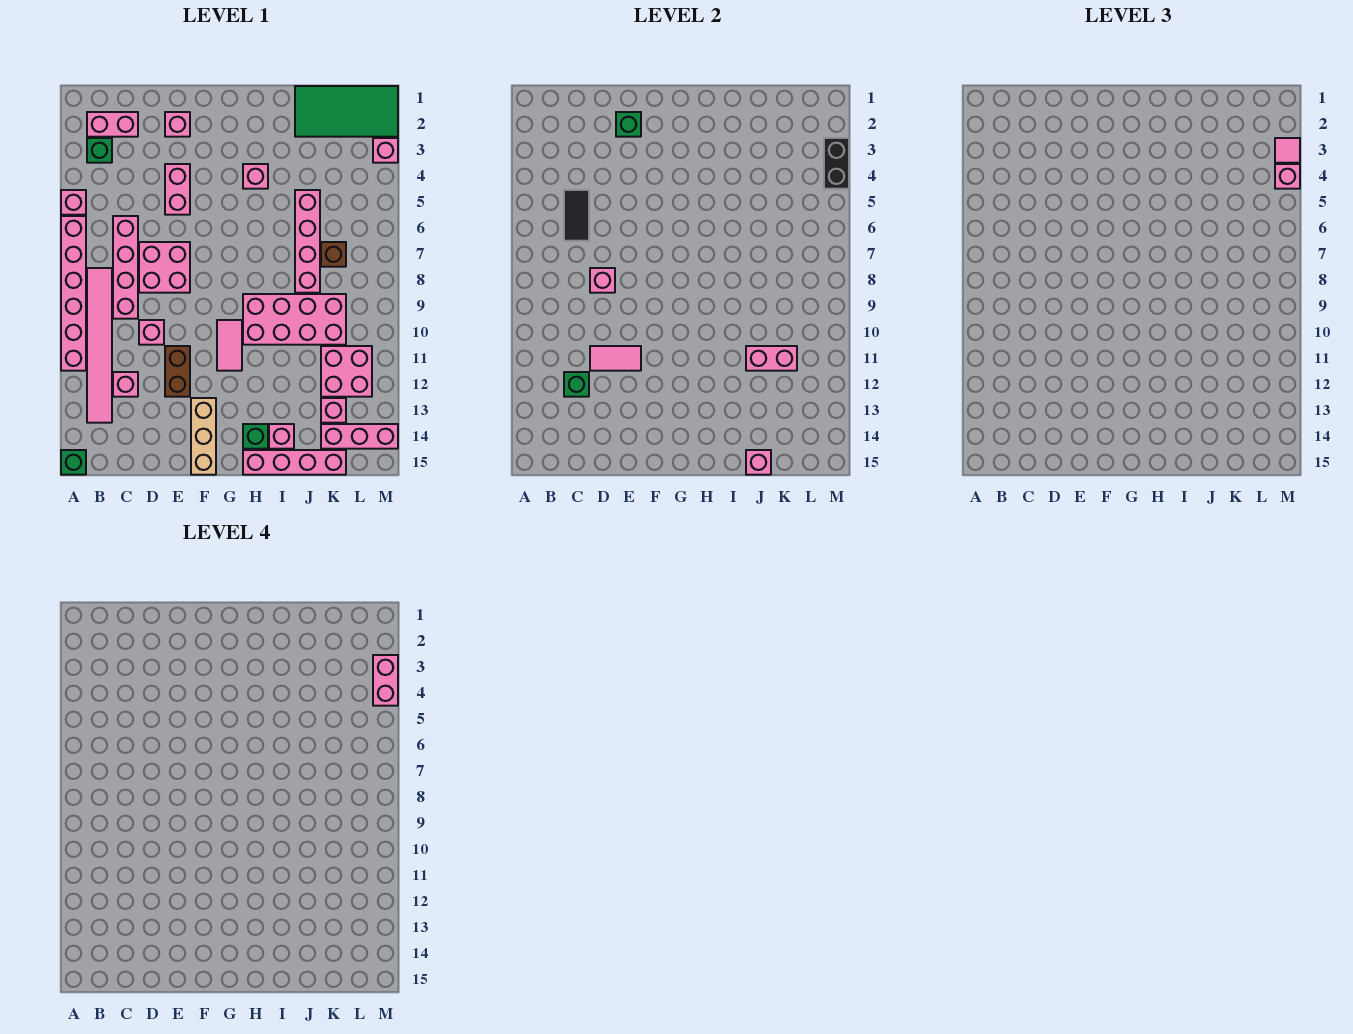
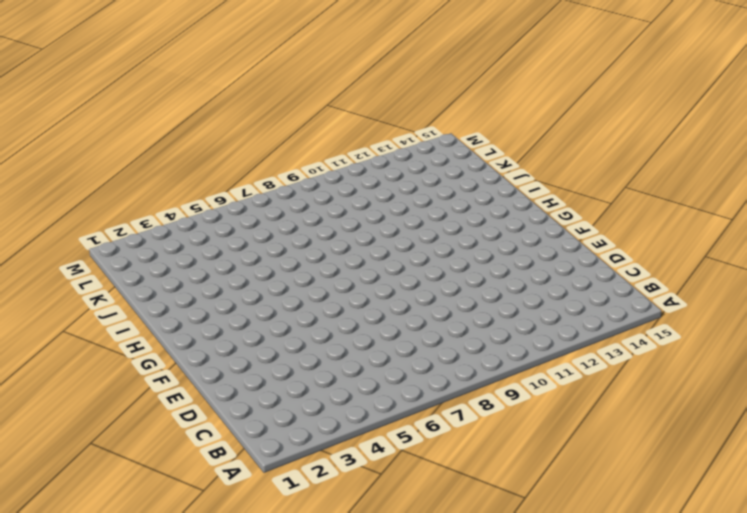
none -> pink brick A5 level 1
none -> pink brick A6:A11 level 1
none -> green brick A15 level 1
none -> pink brick B2:C2 level 1

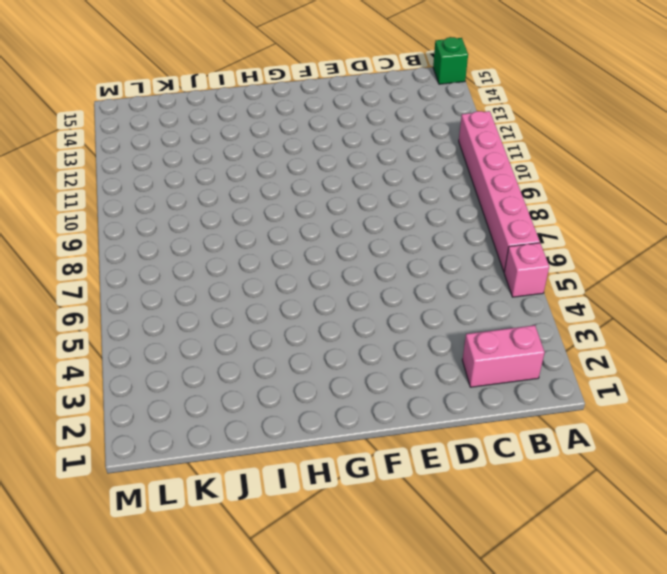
none -> green brick B3 level 1
none -> pink tile B8:B13 level 1
none -> pink brick C6:C9 level 1
none -> pink brick C12 level 1

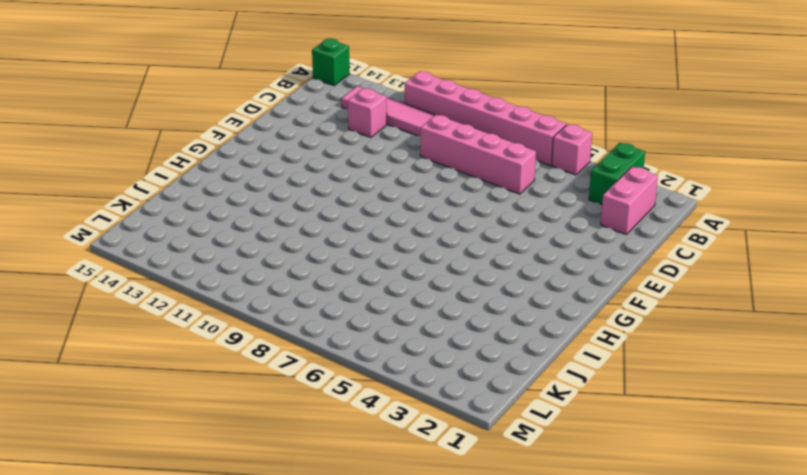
green brick A3:B3 level 1 -> green brick B3 level 1
none -> pink brick D7:E8 level 1
none -> pink brick D10 level 1
none -> pink brick E2 level 1
none -> pink brick E4:E5 level 1

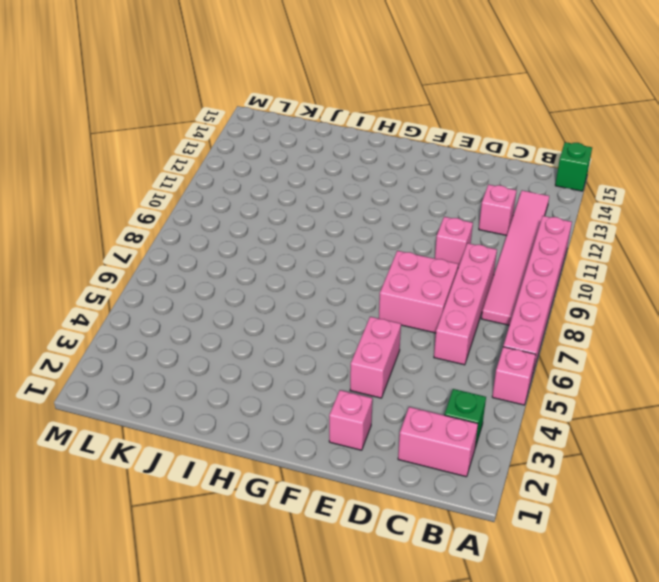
none -> brown brick E11:E12 level 1
none -> tan brick F13:F15 level 1
none -> pink tile G10:G11 level 1
none -> pink brick H4 level 1

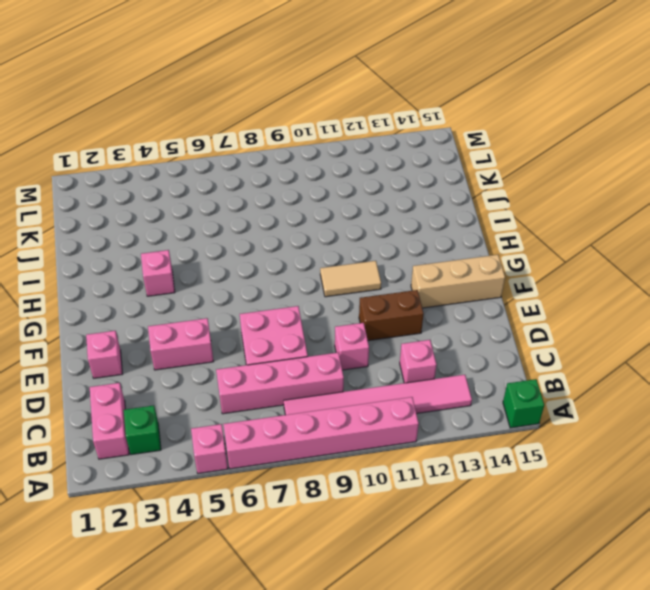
tan tile G10:G11 level 1 -> pink tile G10:G11 level 1
none -> pink brick H9:K10 level 1
none -> green brick H14 level 1
none -> pink brick H15:K15 level 1
none -> pink brick I14 level 1

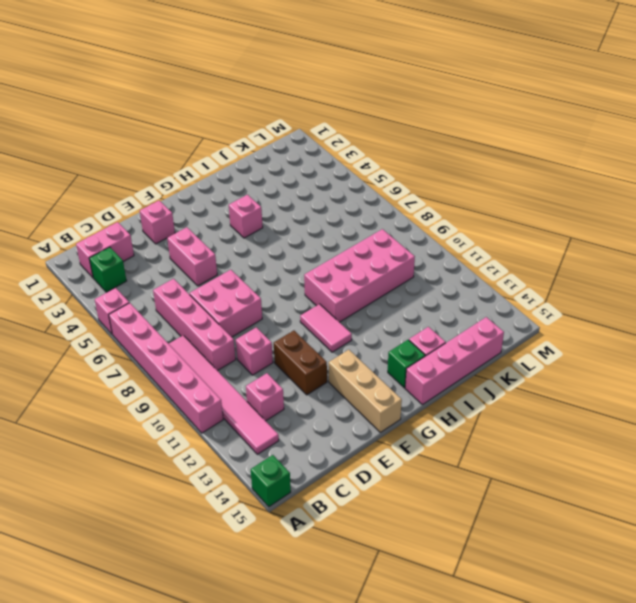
none -> green tile J1:M2 level 1
none -> pink brick J5:J8 level 1
none -> brown brick K7 level 1
none -> pink brick K11:L12 level 1

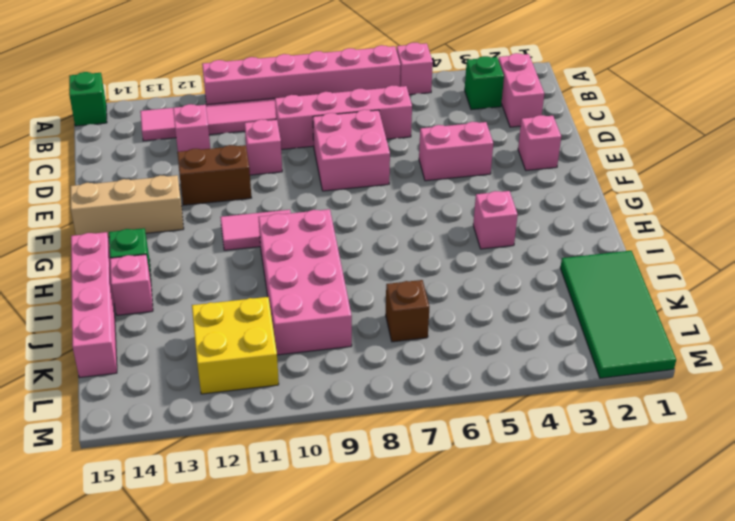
yellow brick K11:L12 level 1 -> pink brick K11:L12 level 1
none -> pink brick J5:J8 level 1
none -> pink brick K13 level 1
none -> pink brick K14:M14 level 1
none -> pink brick M3 level 1

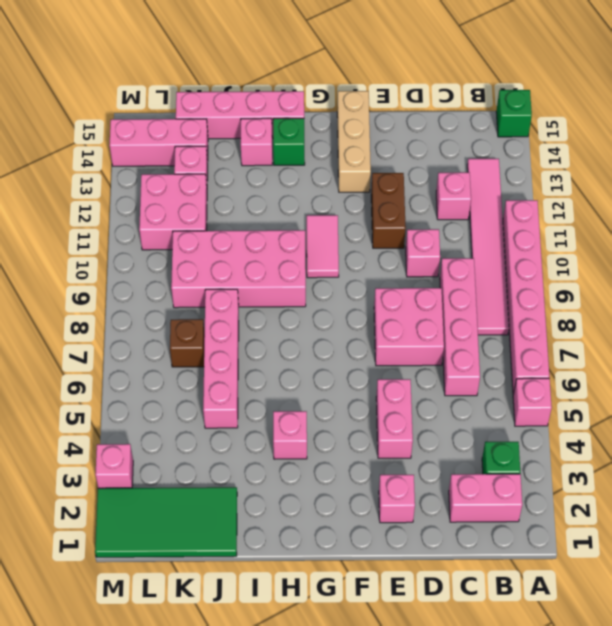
none -> black tile C5:C6 level 2
none -> green brick C12 level 2
none -> pink brick D8 level 2
none -> pink tile D11:E11 level 2

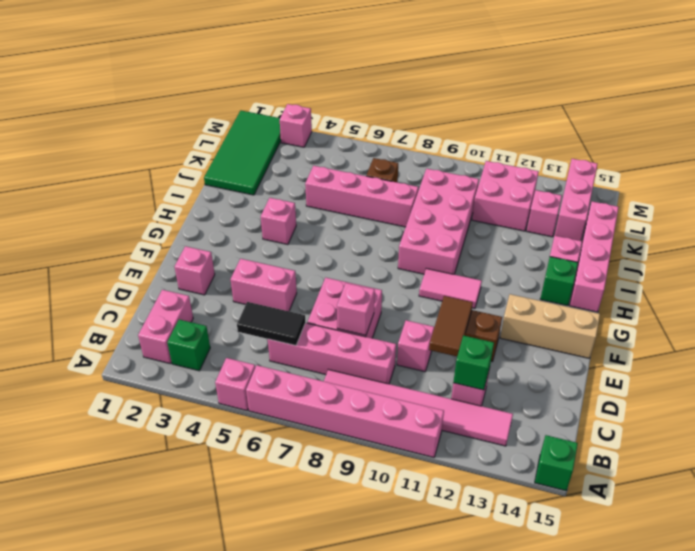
brown tile D11:E11 level 2 -> pink tile D11:E11 level 2
none -> green brick E2 level 2
none -> pink brick J11:K11 level 2
none -> pink brick J15 level 2
none -> black brick M3:M4 level 2

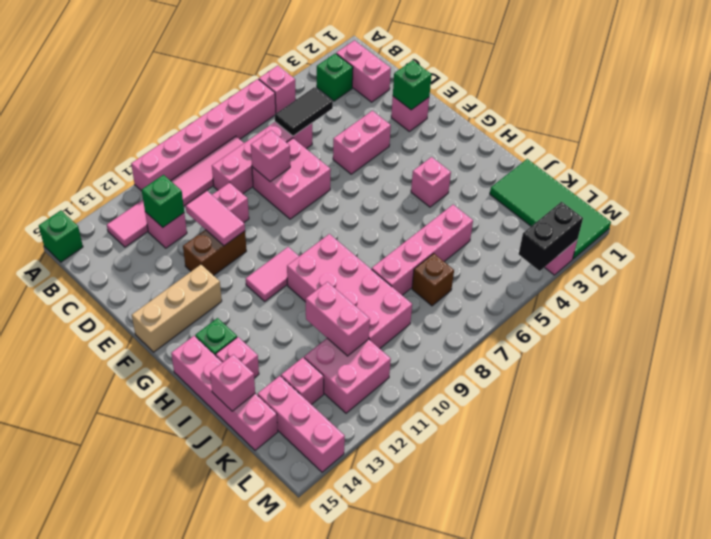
none -> pink tile M3 level 3
none -> pink brick M4 level 3
none -> pink brick M3:M4 level 4

